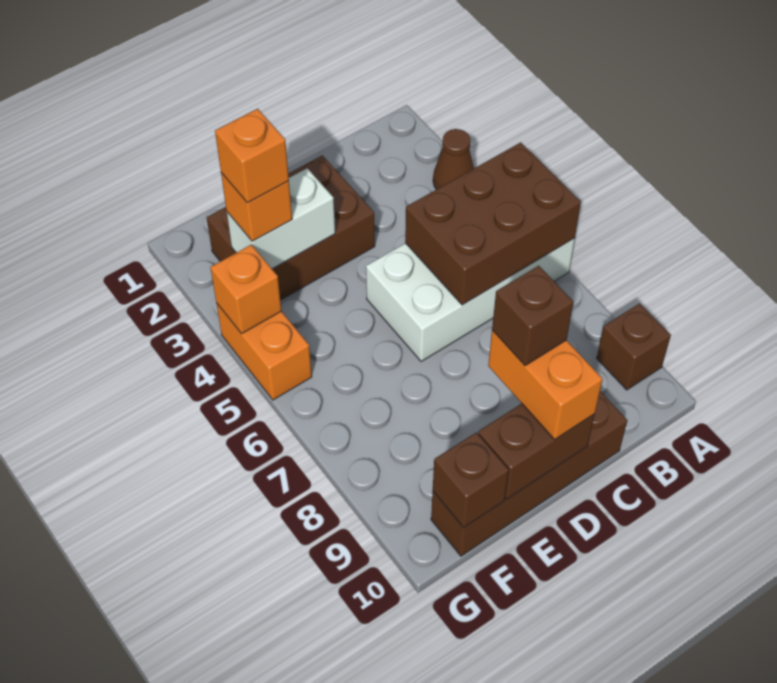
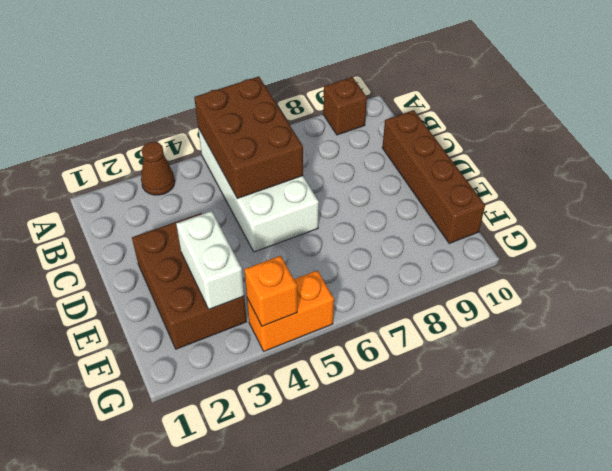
none -> brown brick D10:E10 level 2
none -> brown brick F10 level 2
none -> orange brick D9:D10 level 3

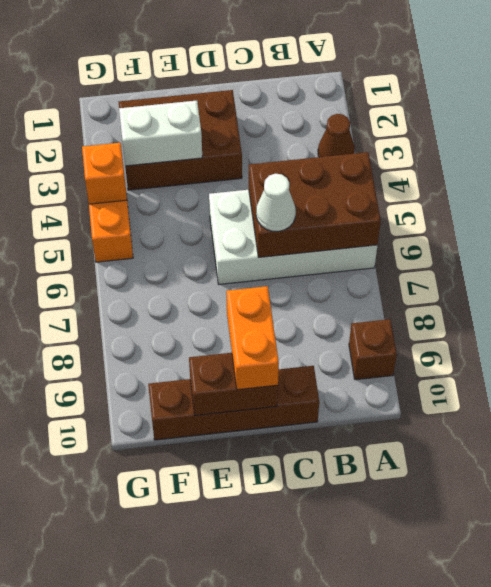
white cone C6 level 3 -> none
none -> brown brick F10 level 2
none -> orange brick F3 level 3
none -> brown brick D9 level 4

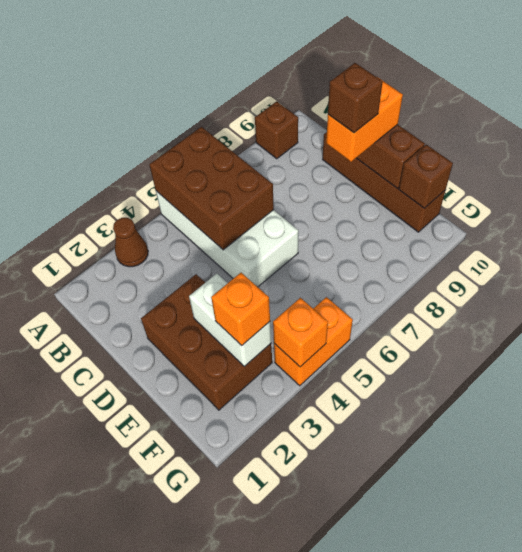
none -> orange brick F3 level 4

